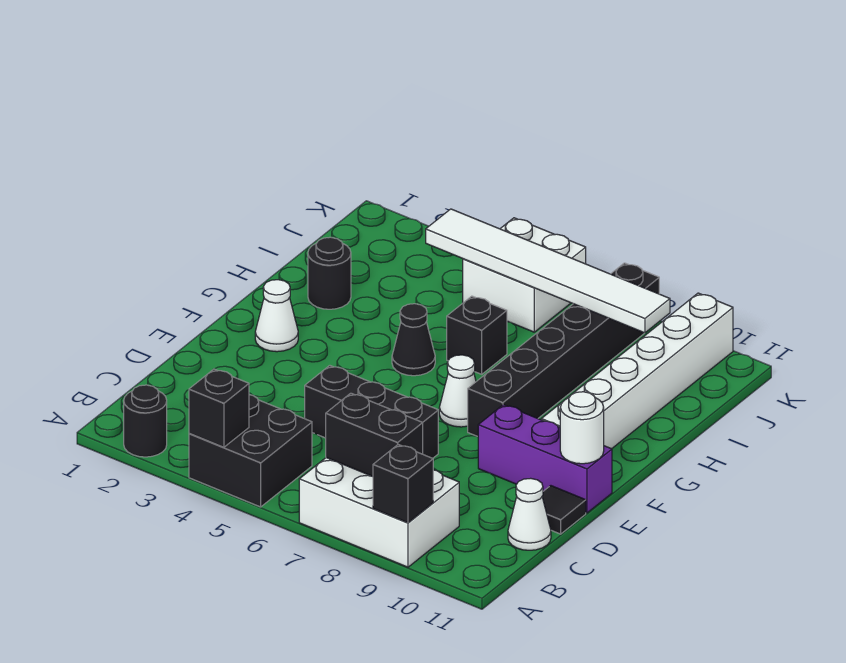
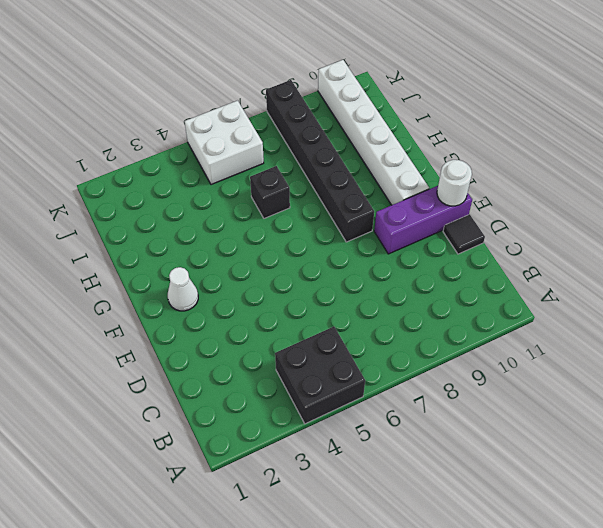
none -> black round brick A2 level 1
none -> white brick A7:B9 level 1
none -> white cone C11 level 1

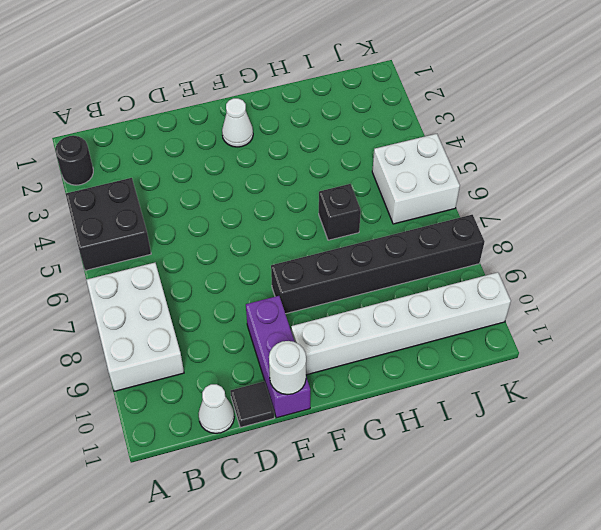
none -> black brick D5:D7 level 1
none -> white cone F7 level 1
none -> black cone G5 level 1

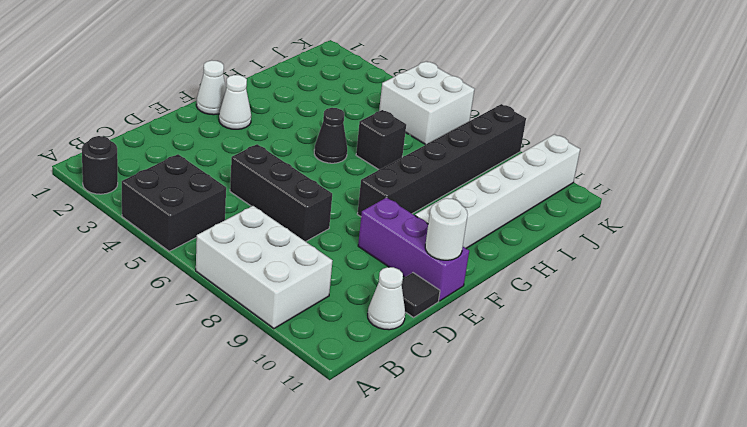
white cone F1 level 1 -> white cone F7 level 1
none -> black round brick H2 level 1
none -> black brick A4 level 2
none -> black brick A9 level 2

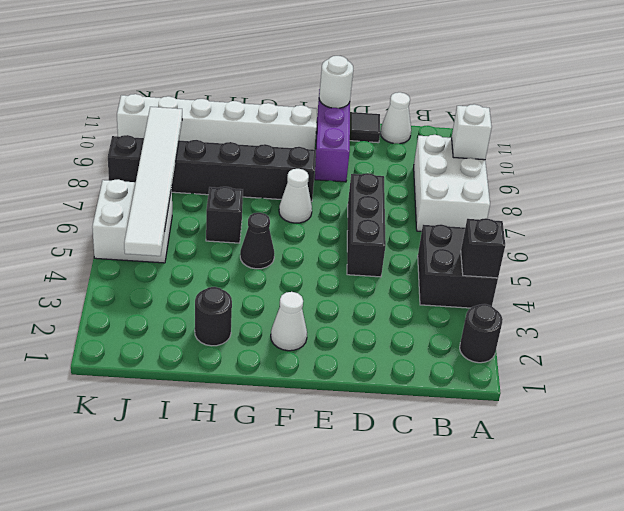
white brick A9 level 2 -> black brick A9 level 2
none -> black brick B7:B8 level 2

